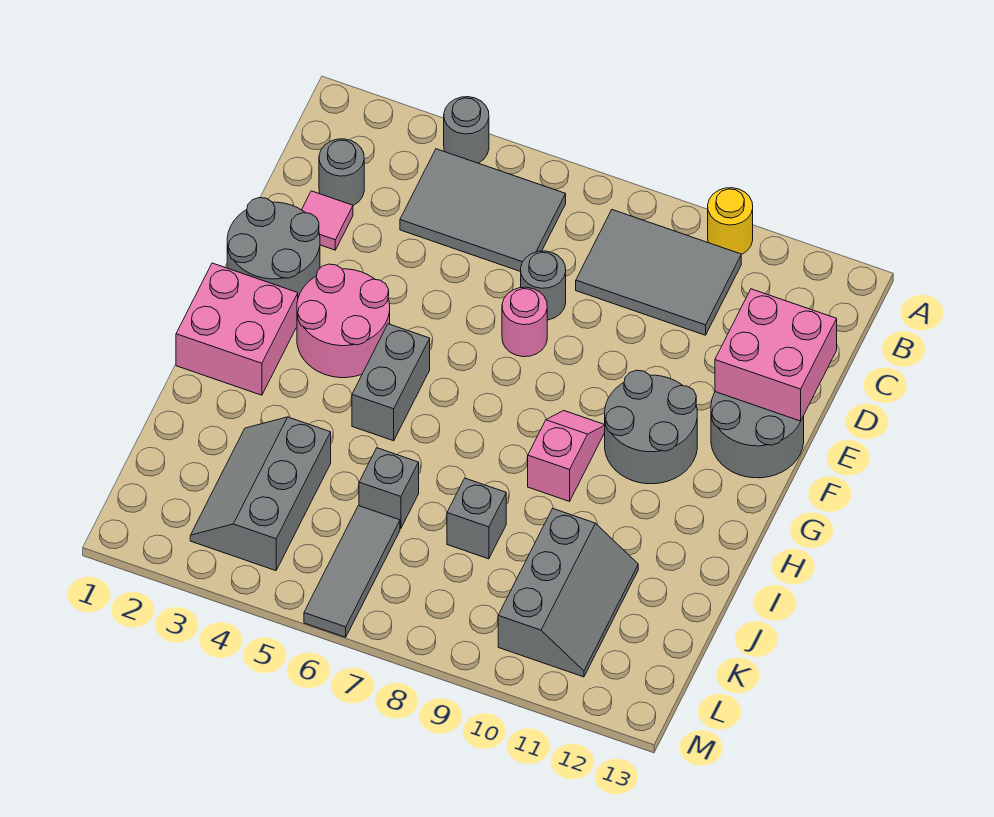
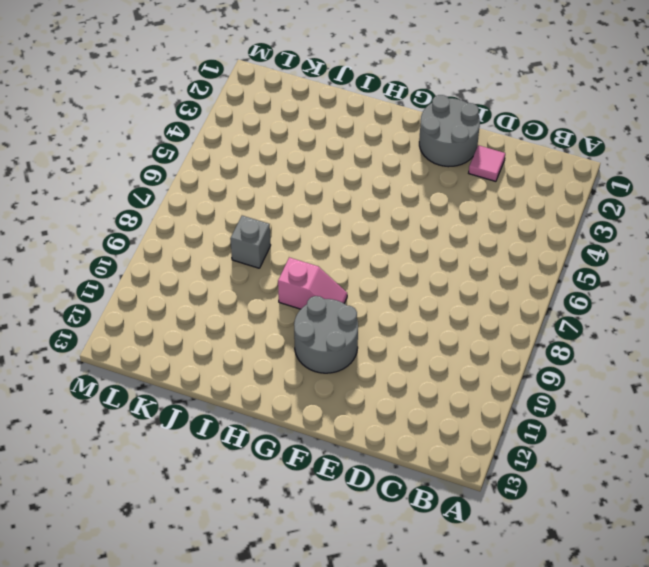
none -> grey round brick A4 level 1
none -> yellow round brick A10 level 1
none -> grey tile B4:C6 level 1

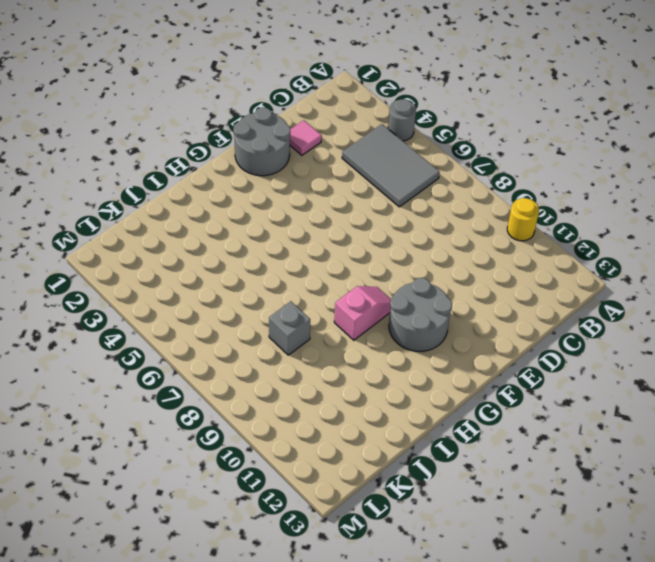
none -> grey tile B8:C10 level 1
none -> grey round brick C2 level 1
none -> grey round brick D7 level 1

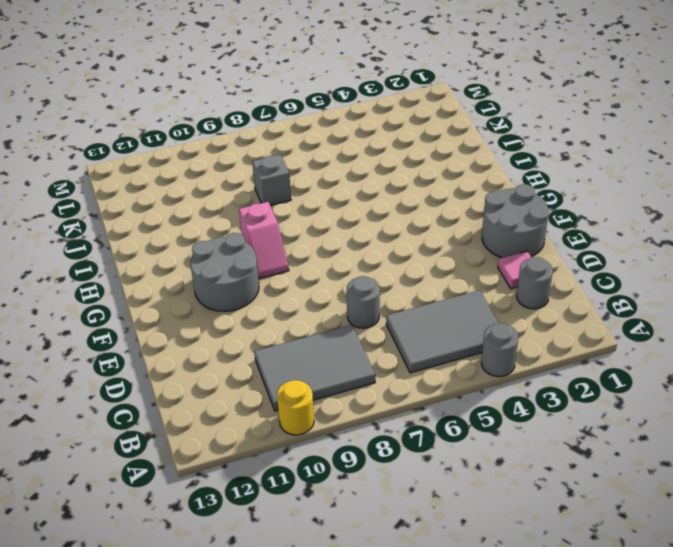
none -> pink round brick E7 level 1
none -> grey round brick E12:F13 level 1
none -> pink round brick F3:G4 level 1

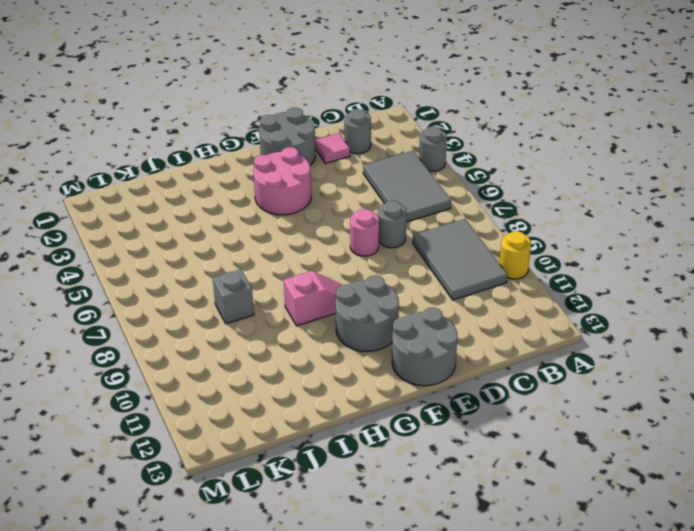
none -> pink brick G1:H2 level 1
none -> grey brick G5:H5 level 1
none -> grey slope J3:L4 level 1 top 4

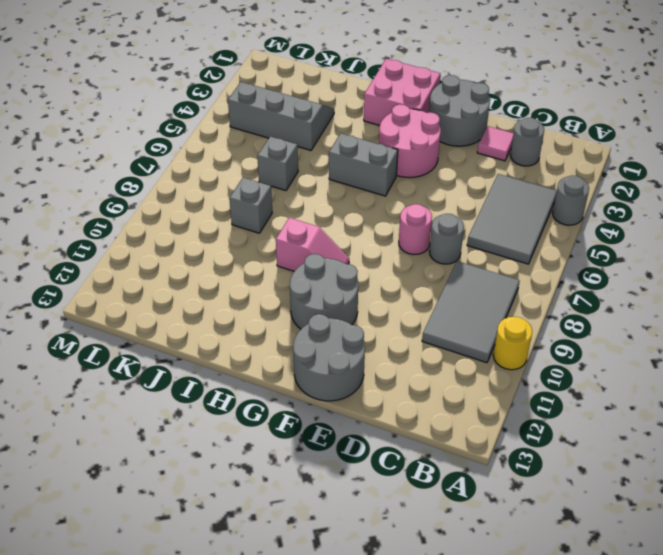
none -> grey slope J10:L11 level 1 top 10
none -> grey tile K6:M6 level 1
none -> pink brick D12:E13 level 2

